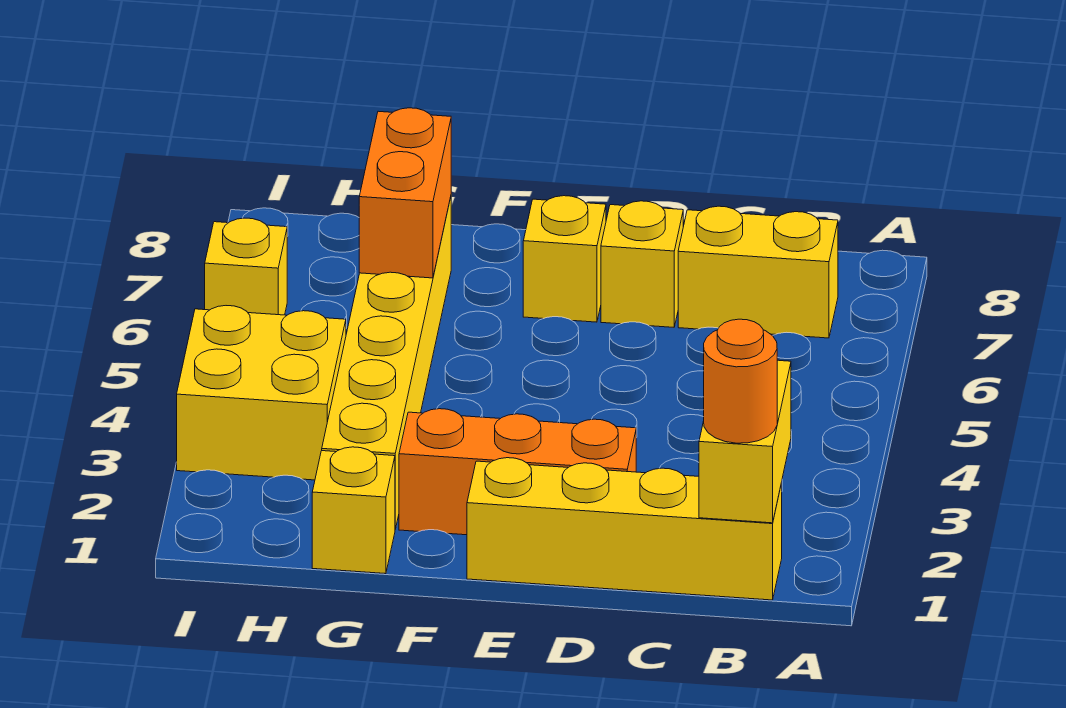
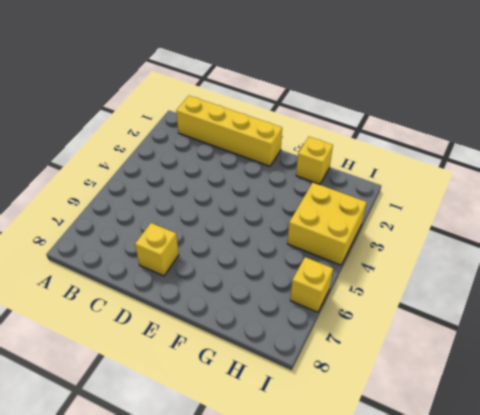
none -> yellow brick B7:C7 level 1
none -> orange brick D2:F2 level 1
none -> yellow brick E7 level 1

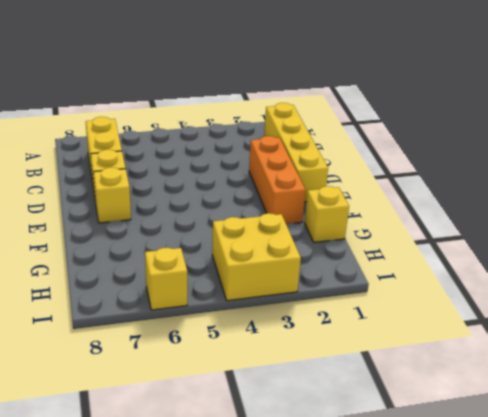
none -> yellow brick G2:G7 level 1
none -> yellow brick B1:B2 level 2
none -> orange brick G6:G7 level 2

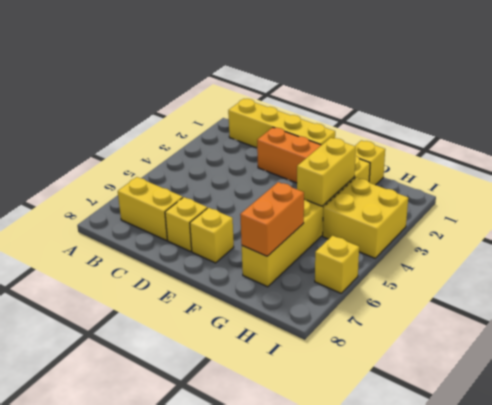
yellow brick G3:G4 level 2 -> yellow brick B1:B2 level 2
none -> orange round brick B1 level 3

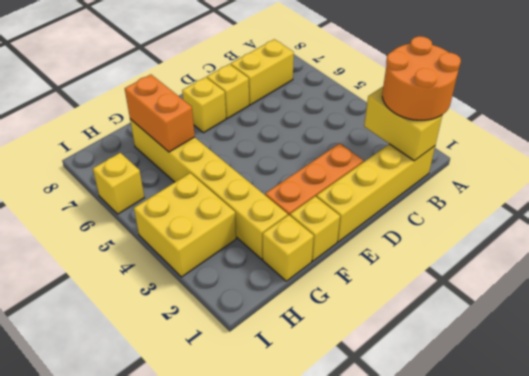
orange round brick A1:B2 level 3 -> orange round brick B1 level 3
yellow brick F1 level 1 -> none

